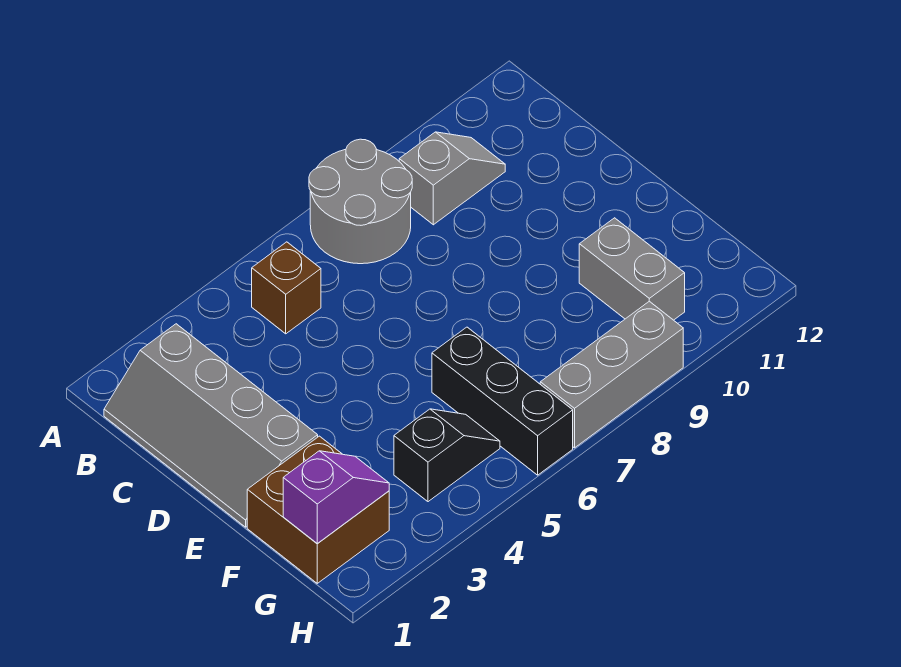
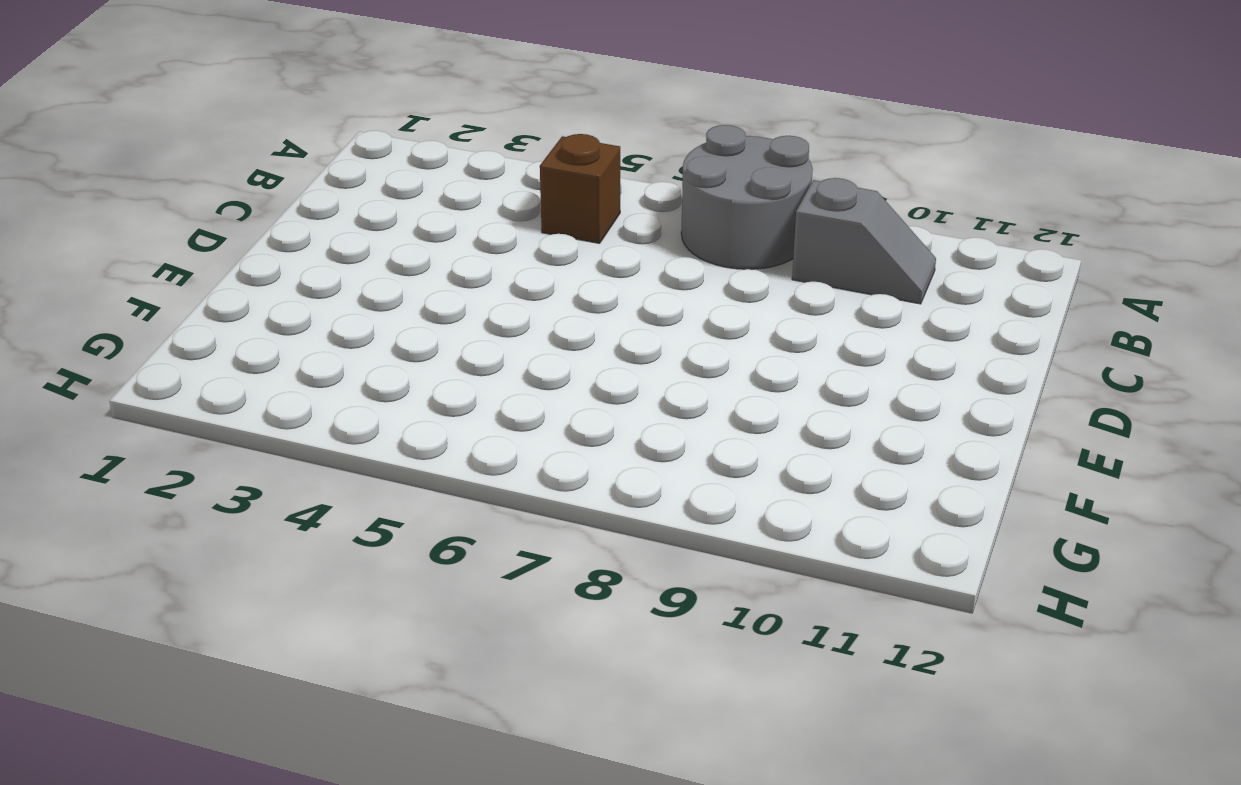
none -> grey slope B1:E2 level 1 top 2
none -> brown brick F1:G2 level 1

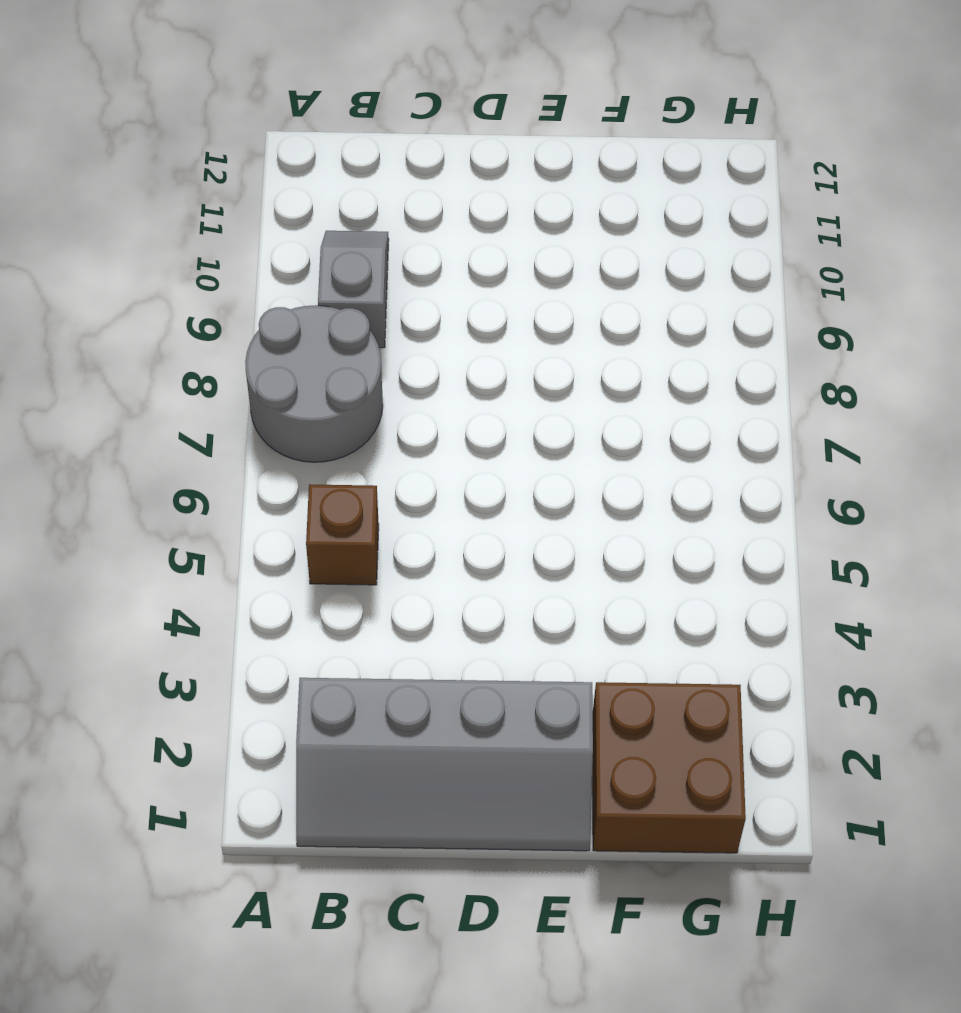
none -> black brick F6:H6 level 1
none -> grey brick F10:G10 level 1

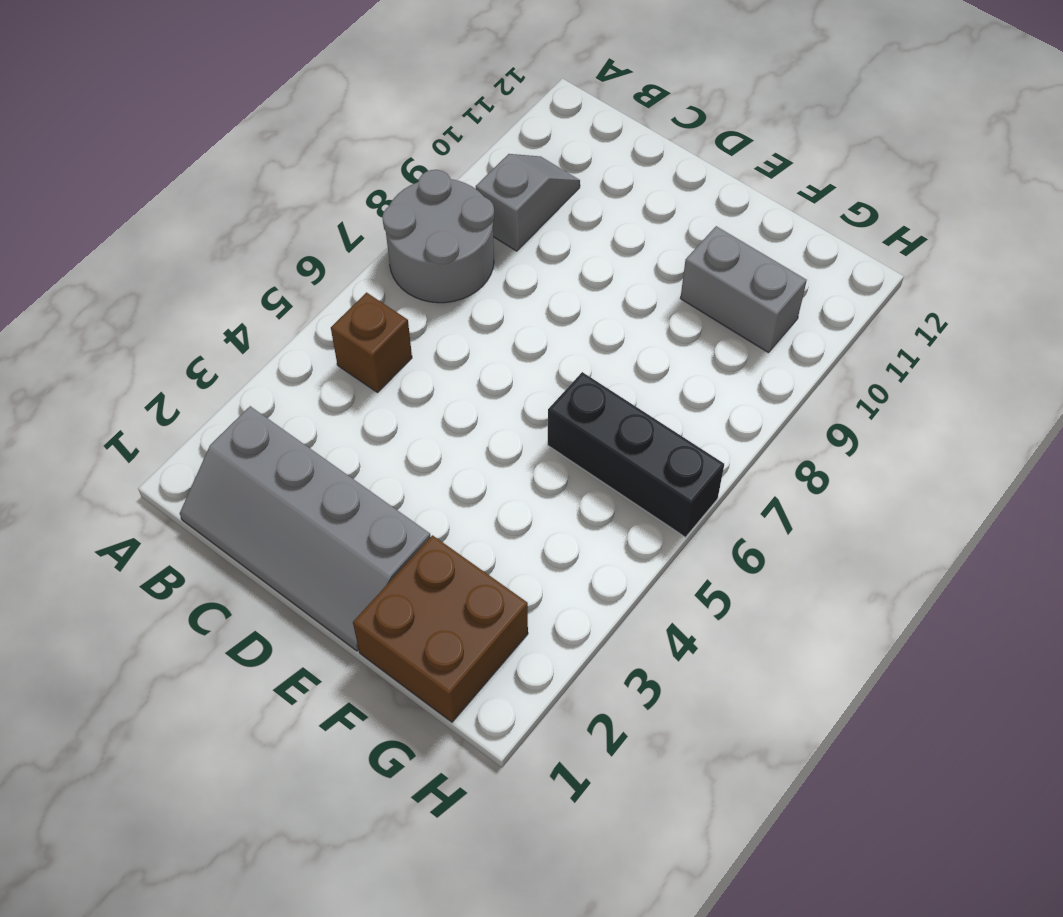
none -> black slope G4:G5 level 1 top 4
none -> grey brick H7:H9 level 1

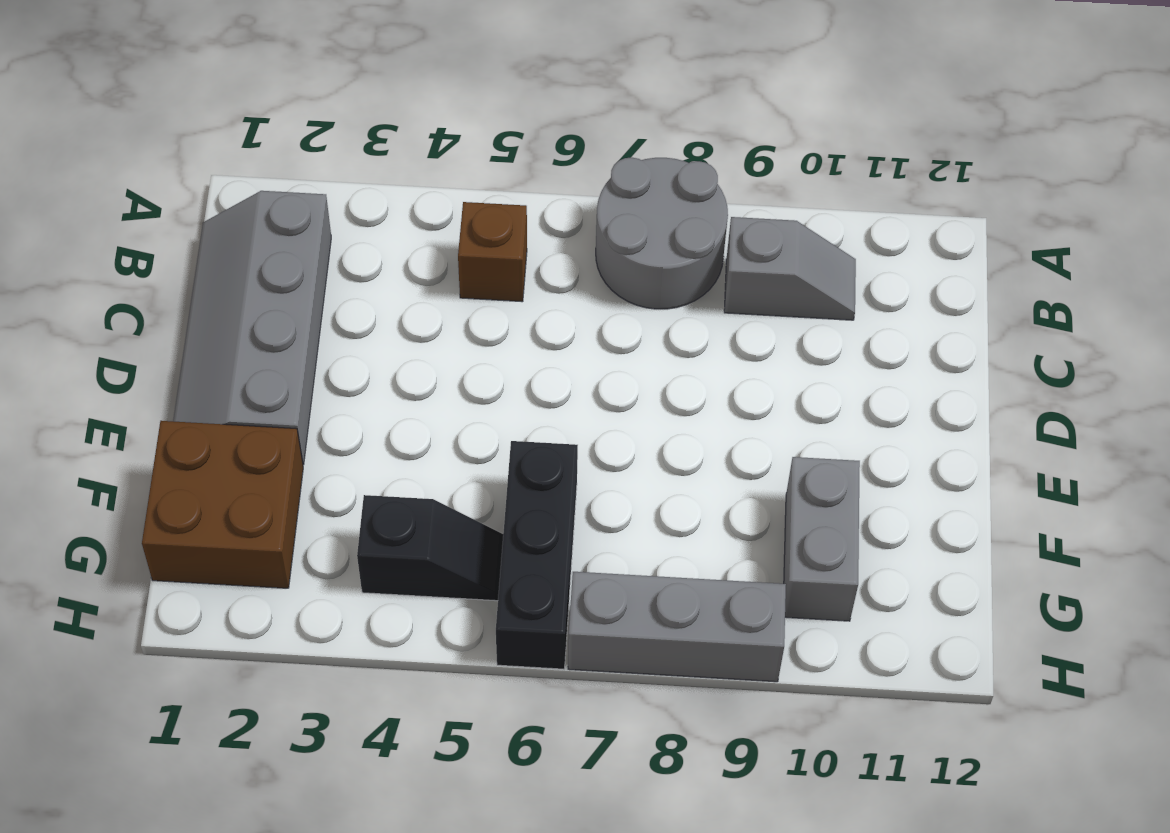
none -> purple slope G1:G2 level 2 top 1

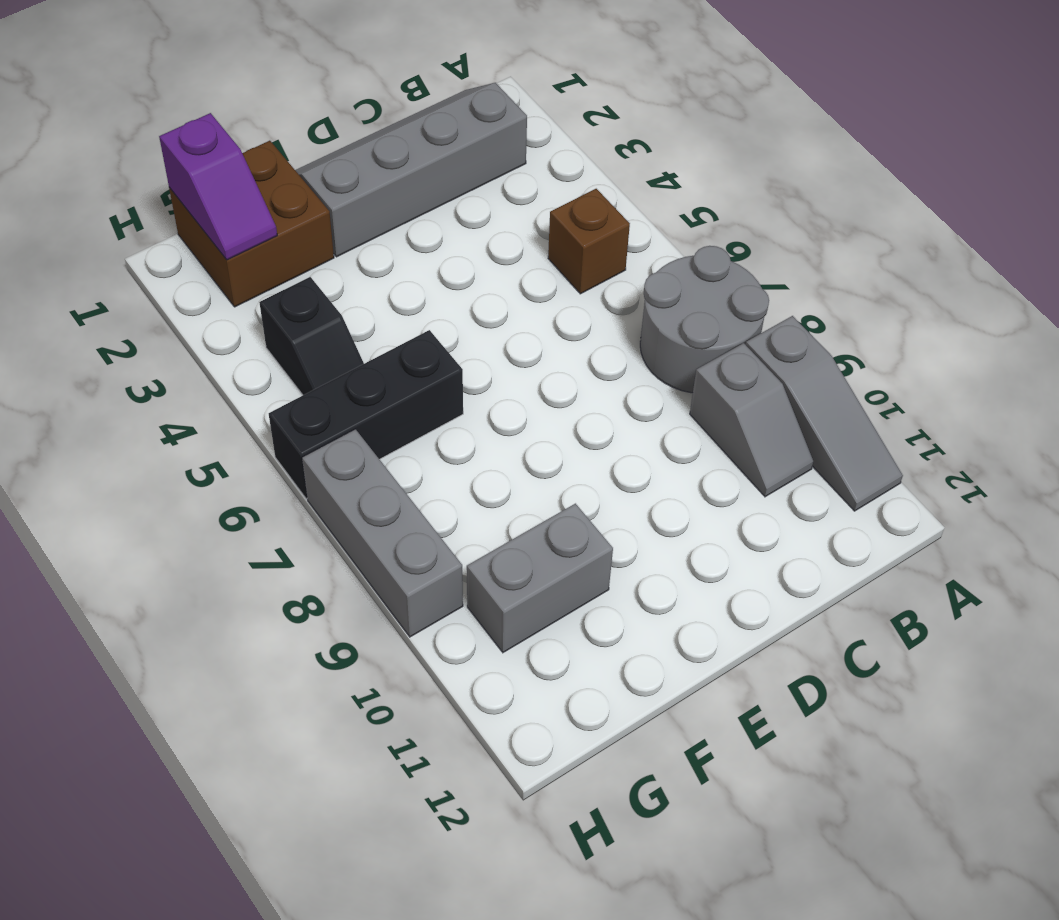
grey slope A9:A11 level 1 top 9 -> none

